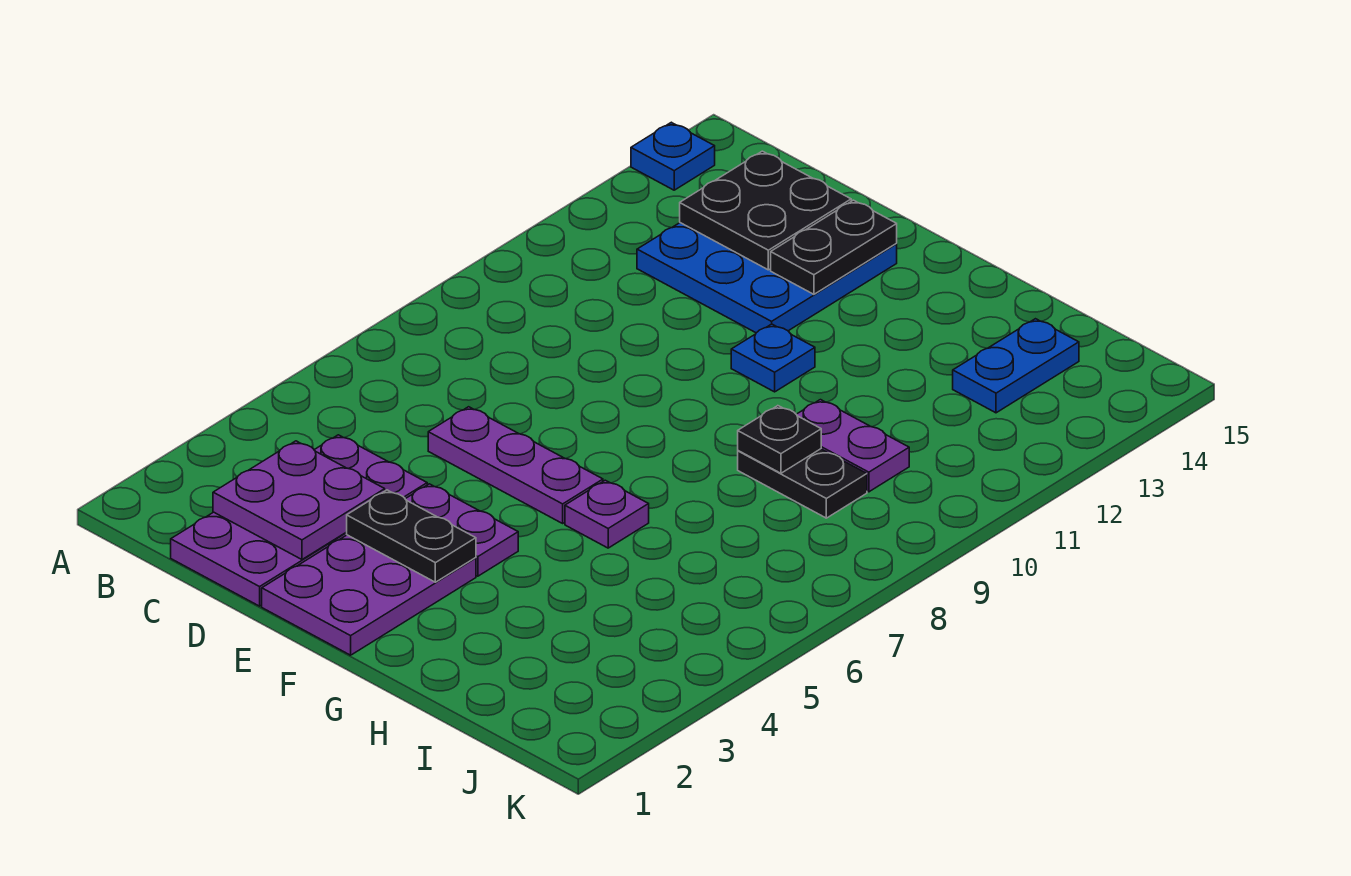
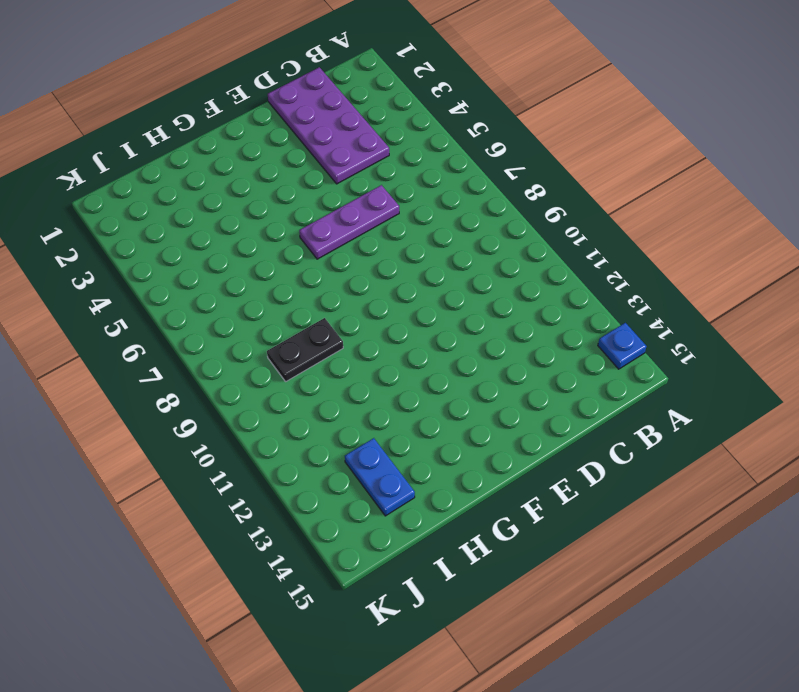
none -> blue plate C12:E14 level 1
none -> purple plate E1:F3 level 1
none -> purple plate E4:F4 level 1

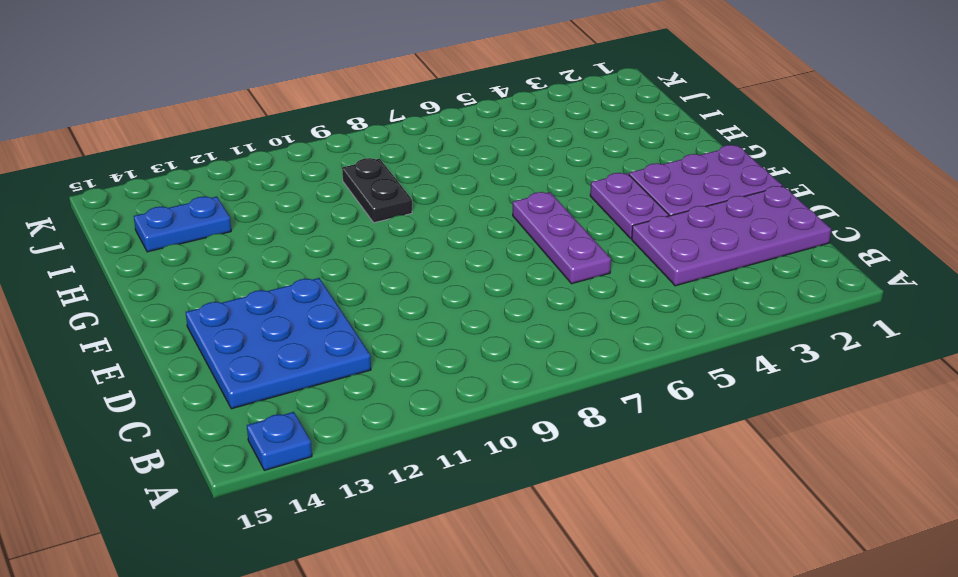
none -> blue plate F11 level 1
none -> purple plate G6 level 1
none -> purple plate H10:I10 level 1

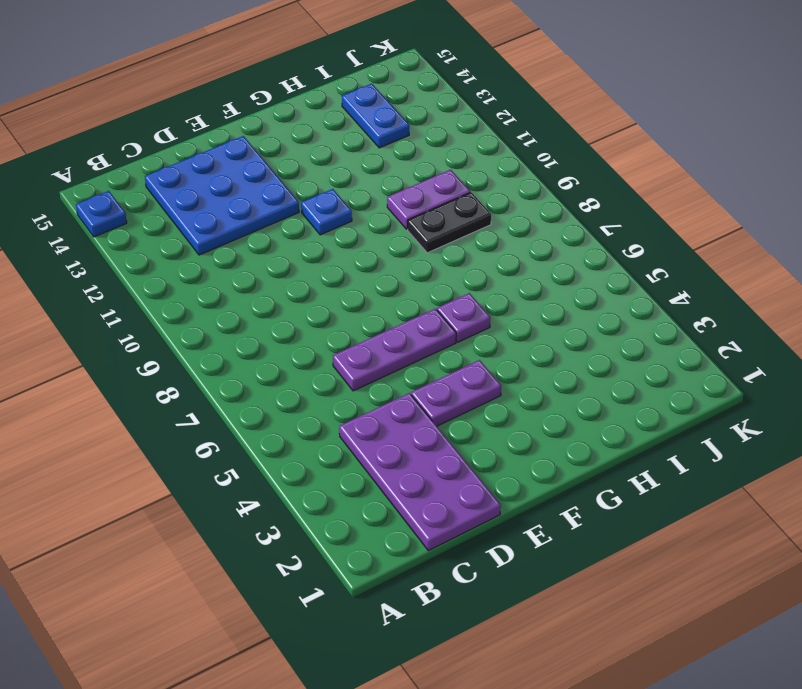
none -> purple plate E1:F3 level 1
none -> purple plate C2:D3 level 2
none -> black plate C13:D14 level 2

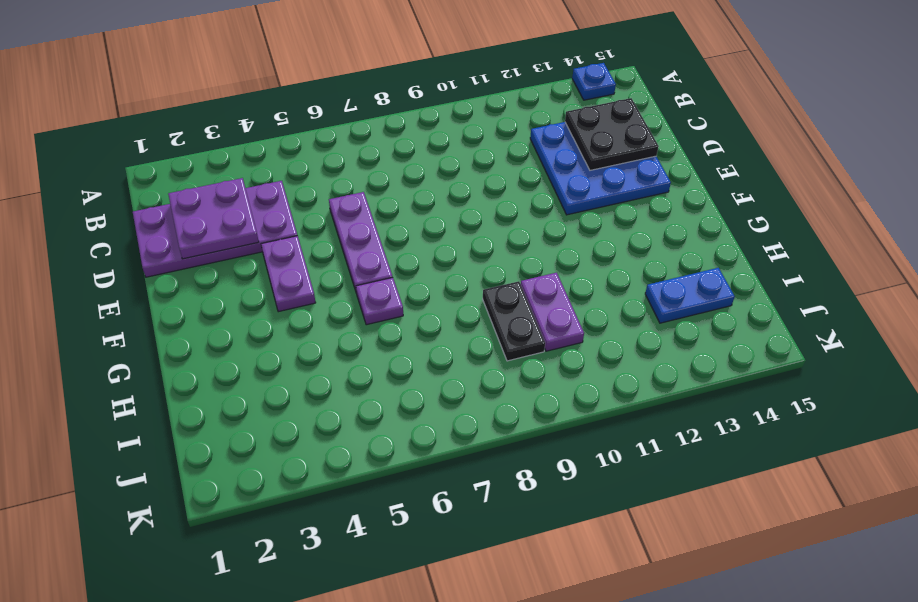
none -> purple plate E1:F3 level 1
none -> blue plate F11 level 1
none -> black plate E3:F3 level 2

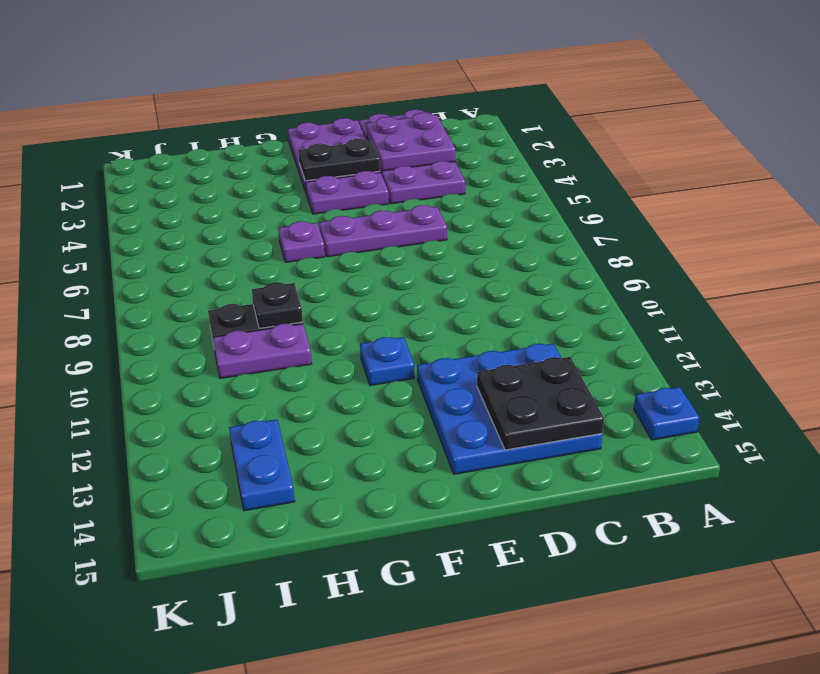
none -> black plate E13:E14 level 2

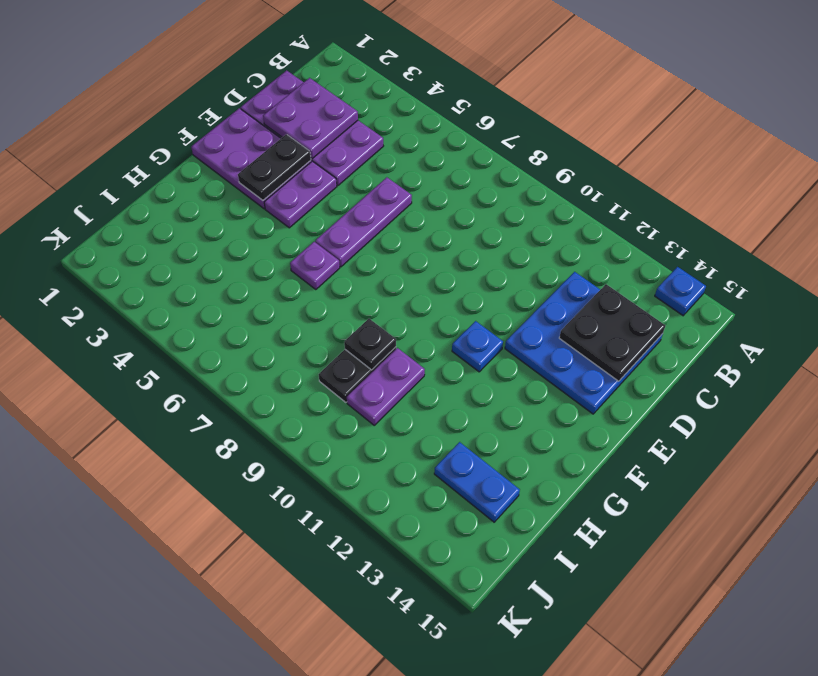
none -> black plate E13:E14 level 2

